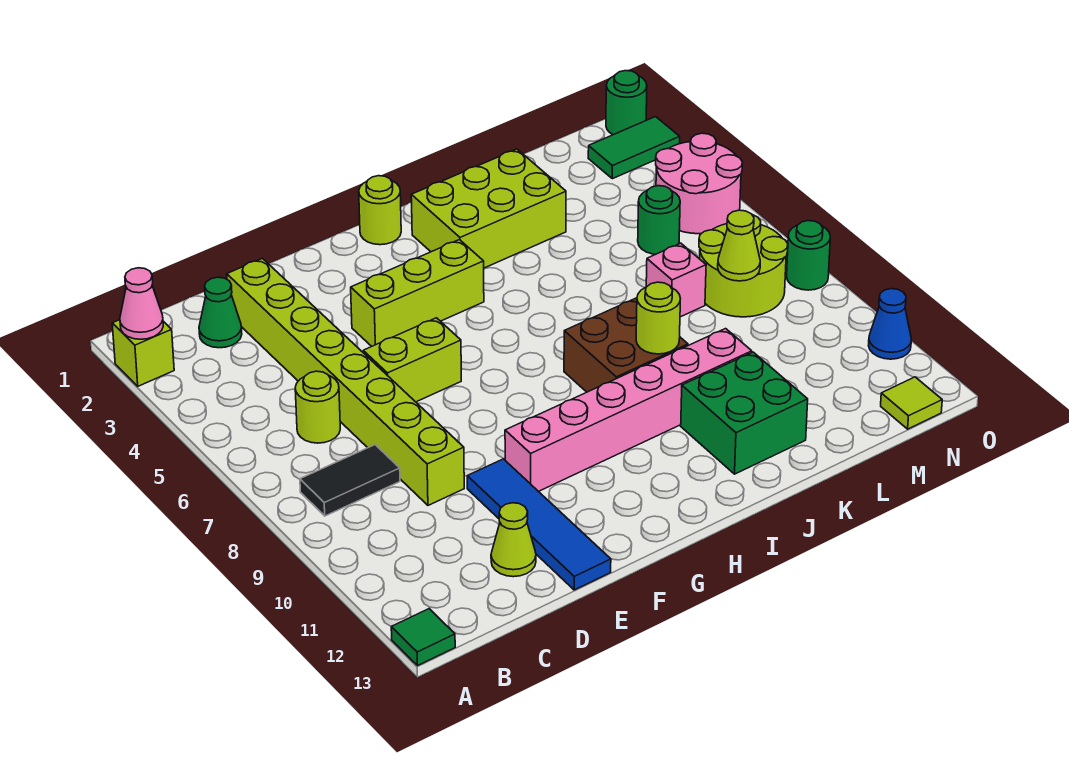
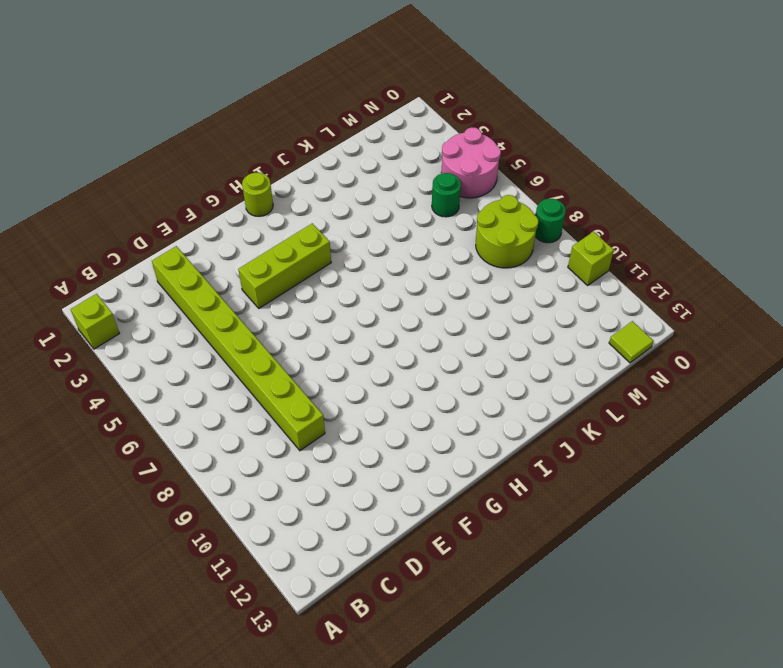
lime brick O10 level 1 -> none
none -> green tile A13 level 1
none -> black tile B8:C8 level 1
none -> green cone C2 level 1

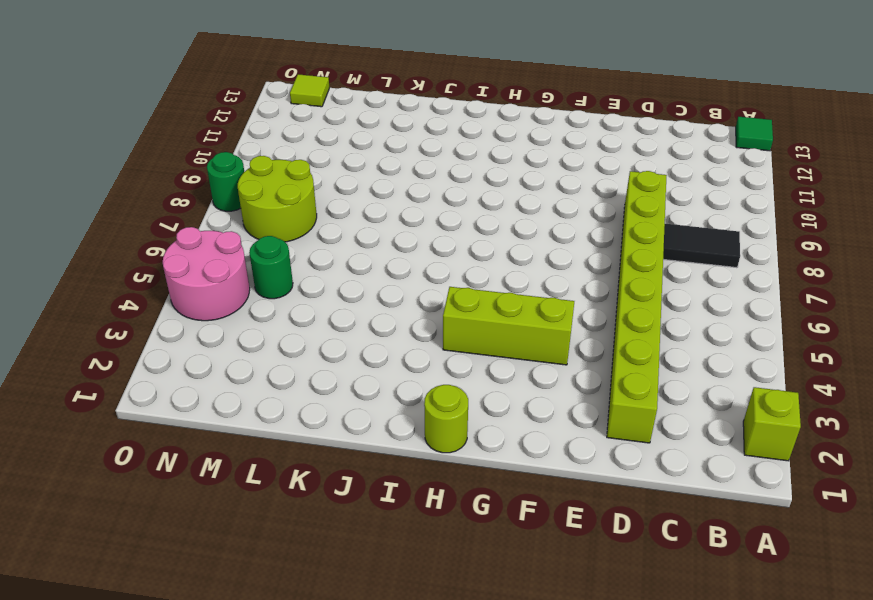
none -> green cone C2 level 1
none -> lime round brick C6 level 1
none -> lime cone D12 level 1

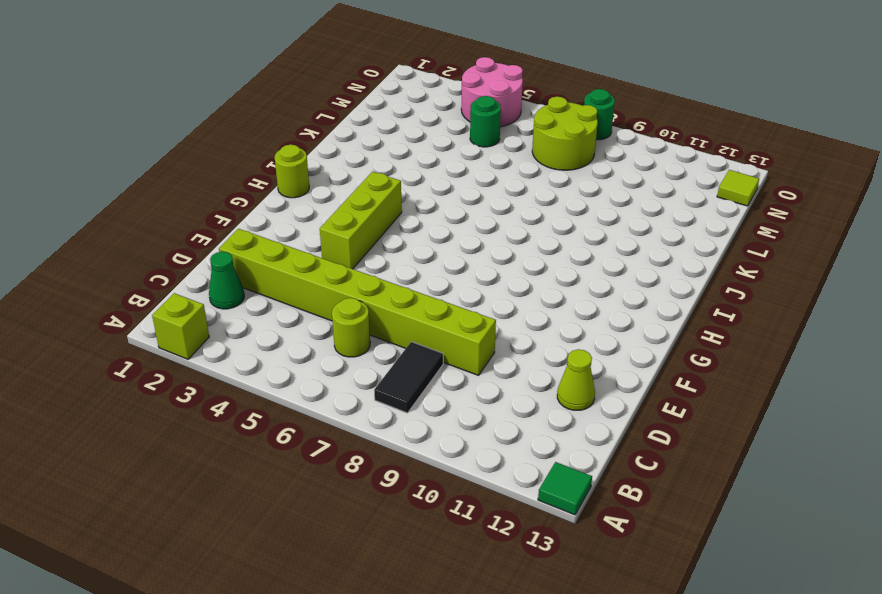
none -> lime brick E6:F6 level 1
none -> blue tile E10:E13 level 1
none -> pink brick F10:K10 level 1

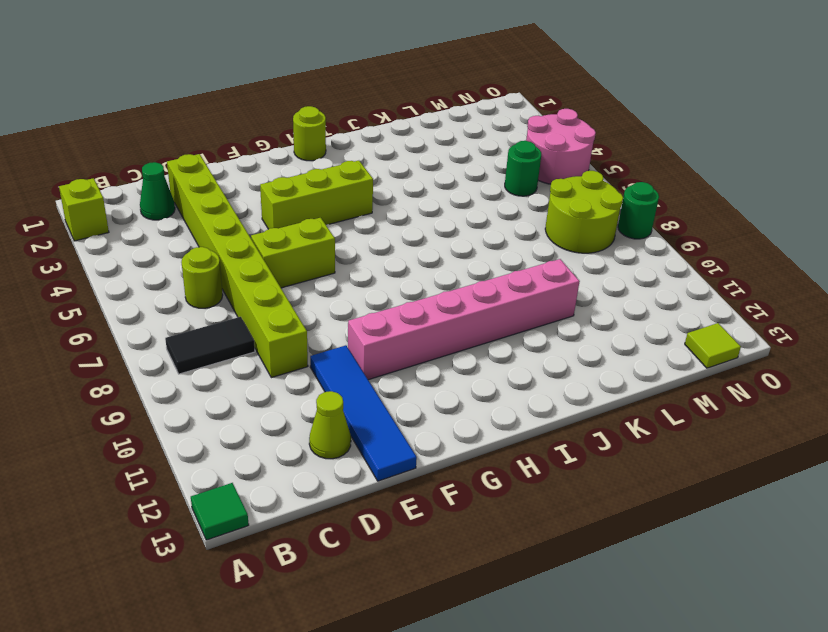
none -> lime brick I2:K3 level 1
none -> brown brick I8:J9 level 1
none -> green brick J11:K12 level 1

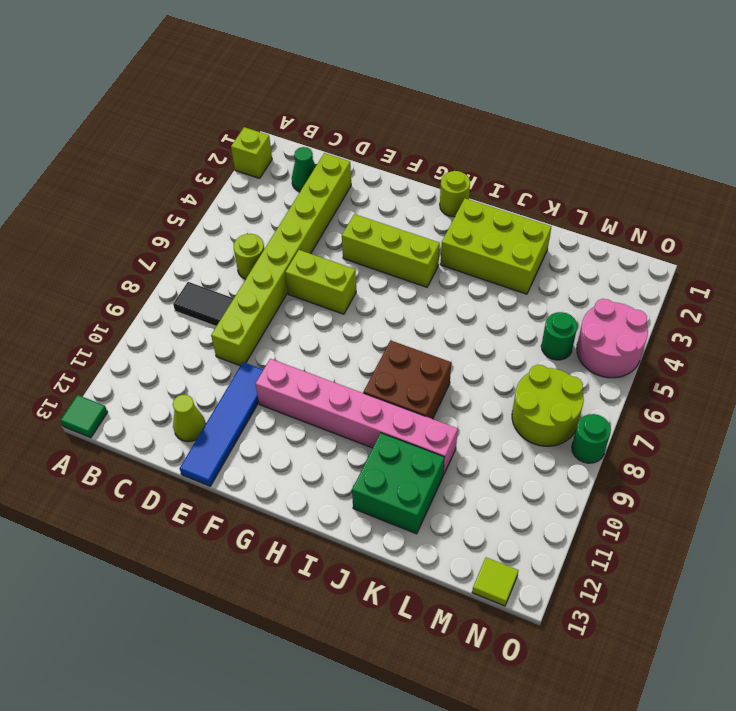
none -> pink brick L7 level 1
none -> green tile N2:O2 level 1
none -> green round brick O1 level 1

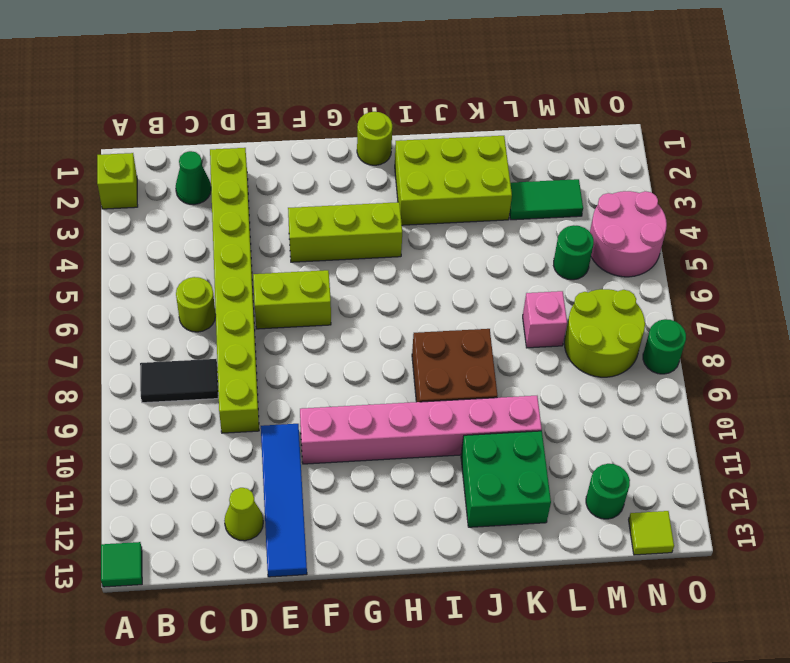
green tile L3:M3 level 1 -> green tile N2:O2 level 1
green round brick M12 level 1 -> green round brick O1 level 1
none -> blue cone O11 level 1
none -> pink cone A2 level 2
none -> lime round brick J9 level 2

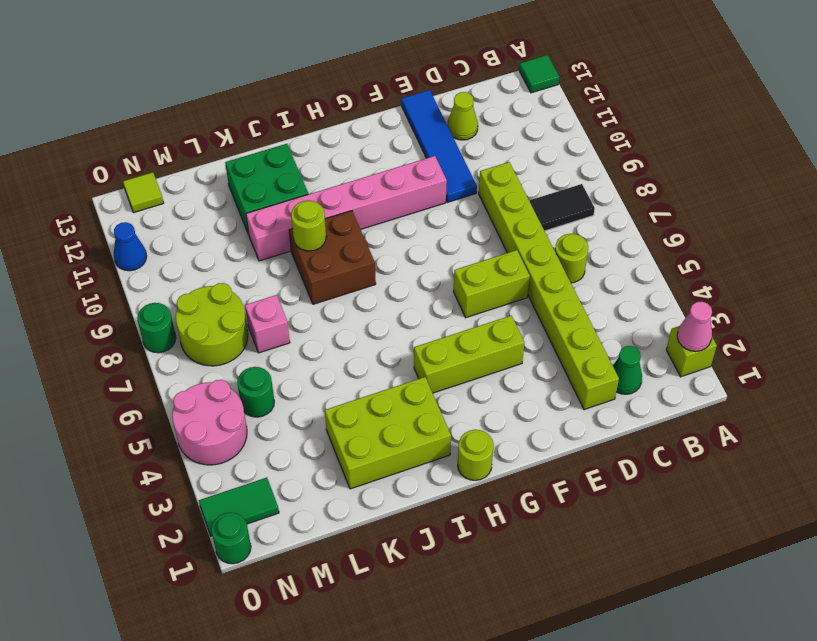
none -> lime cone M8 level 2

